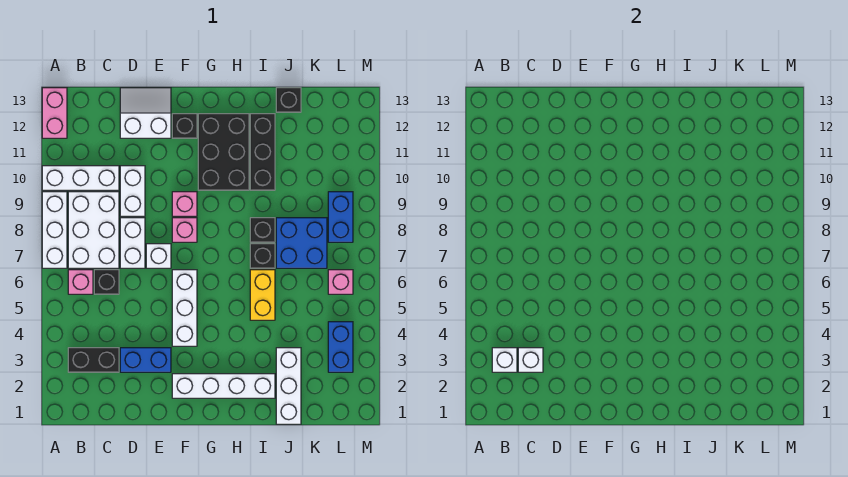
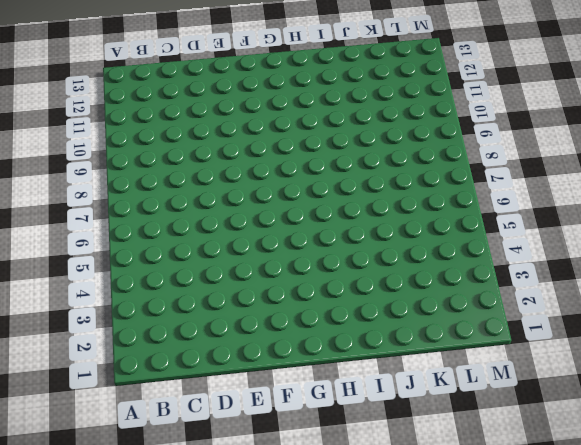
none -> white brick A7:A9 level 1
none -> white brick A10:C10 level 1
none -> pink brick A12:A13 level 1
none -> black brick B3:C3 level 1

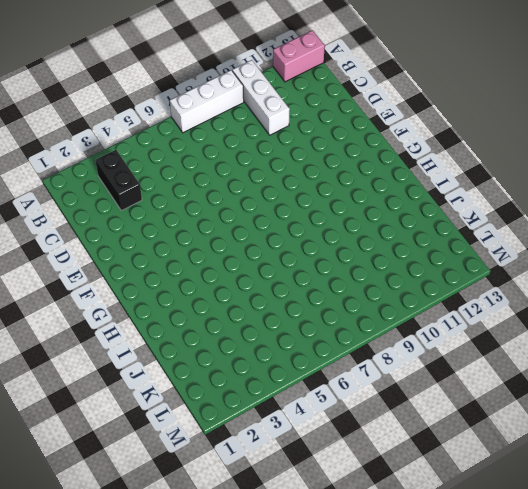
none -> pink brick B6 level 1
none -> white brick B7:C9 level 1
none -> black brick C6 level 1
none -> blue brick D3:E3 level 1

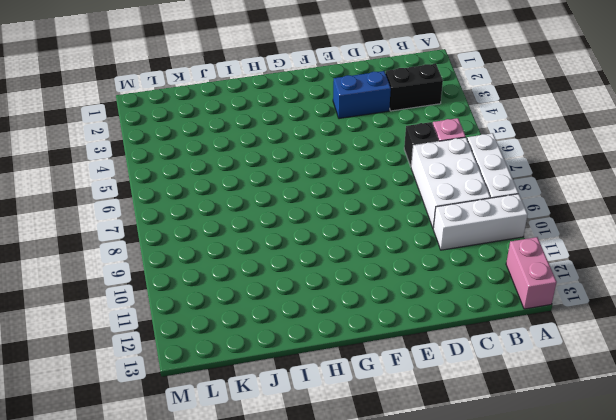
none -> white brick D7:D8 level 1
none -> white brick D9:D10 level 1
none -> white slope D12:E13 level 1 top 12
none -> white brick E7 level 1

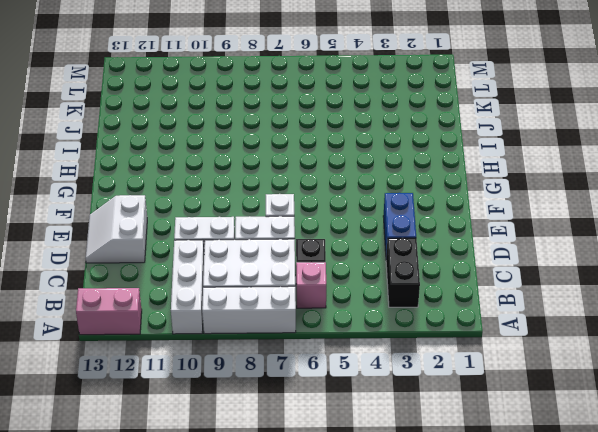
none -> white brick F2:I2 level 1
none -> white brick F4:F6 level 1
none -> pink brick F8 level 1
none -> pink brick F9 level 1

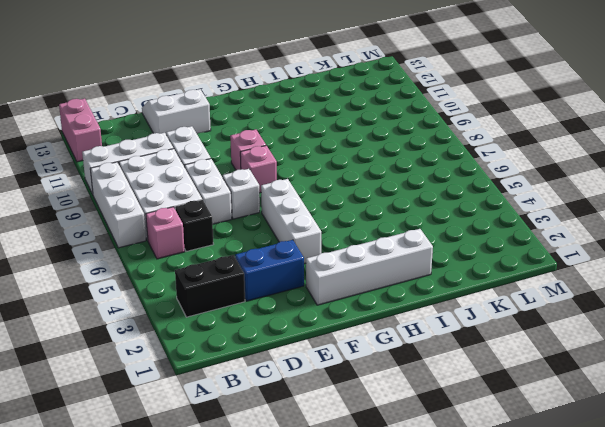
none -> black brick F12 level 1
none -> black brick G10:H12 level 1
none -> yellow brick I5:I6 level 1
none -> black brick I7 level 1

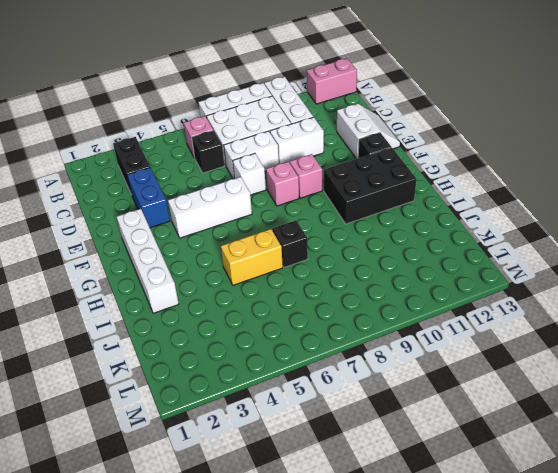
none -> black brick I8 level 1
none -> black brick I10:I12 level 1
none -> white brick J1:J3 level 1
none -> blue brick J7:K8 level 1

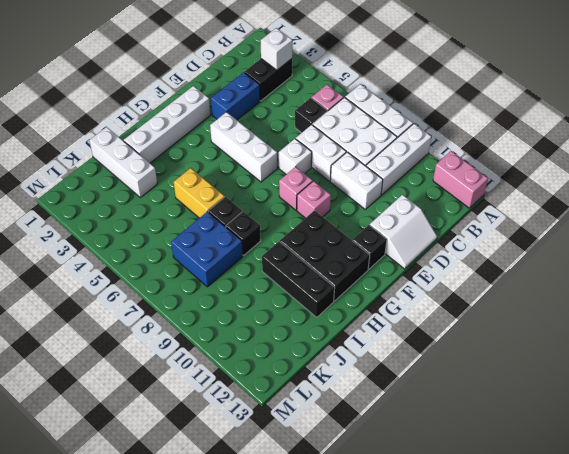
none -> black brick J13 level 1
none -> blue brick L3:L4 level 1
none -> pink brick L6 level 1
none -> blue brick L8:L9 level 1

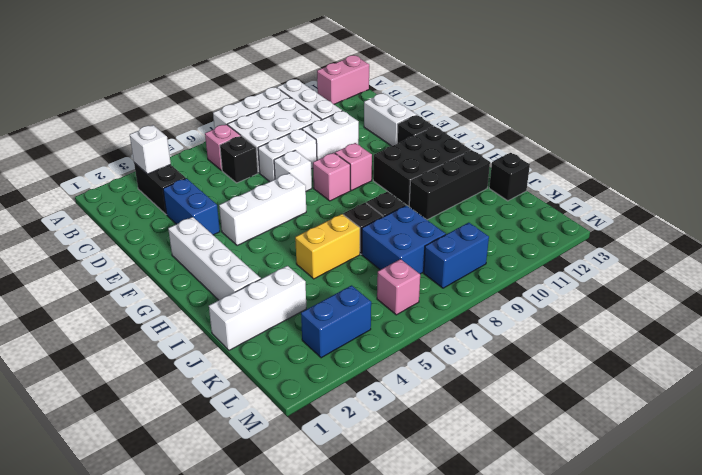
none -> white brick C3 level 2

